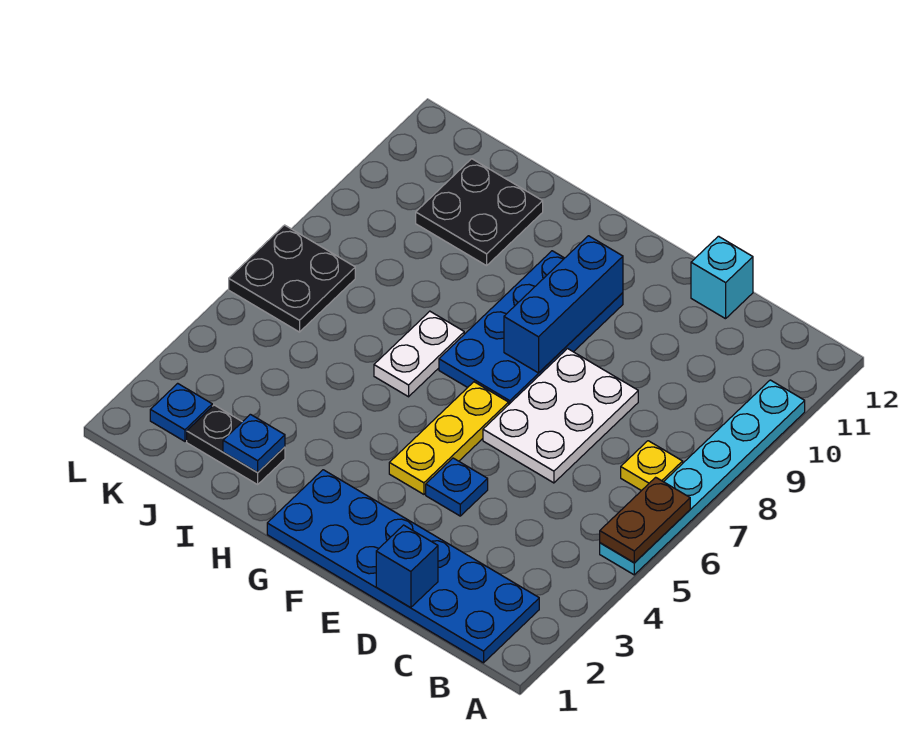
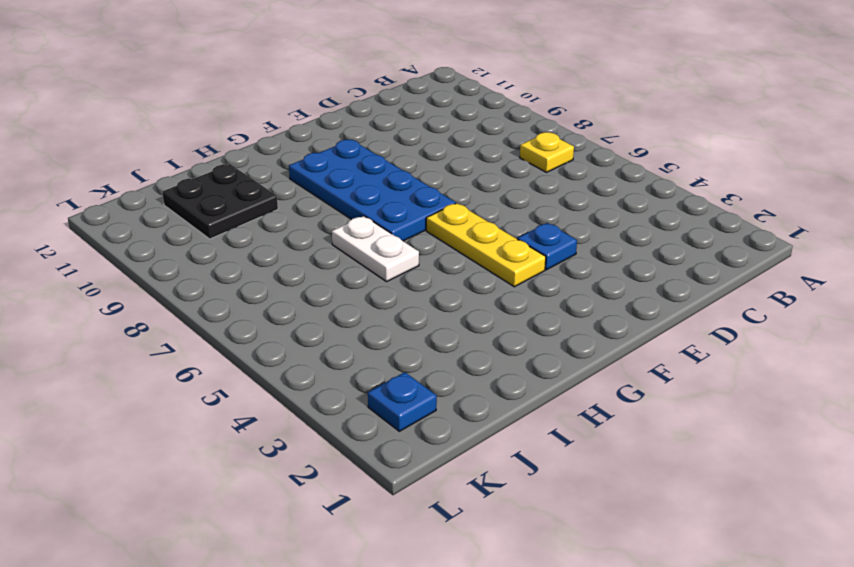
none -> cyan plate A5:A10 level 1
none -> blue plate B1:G2 level 1
none -> white plate D6:E8 level 1

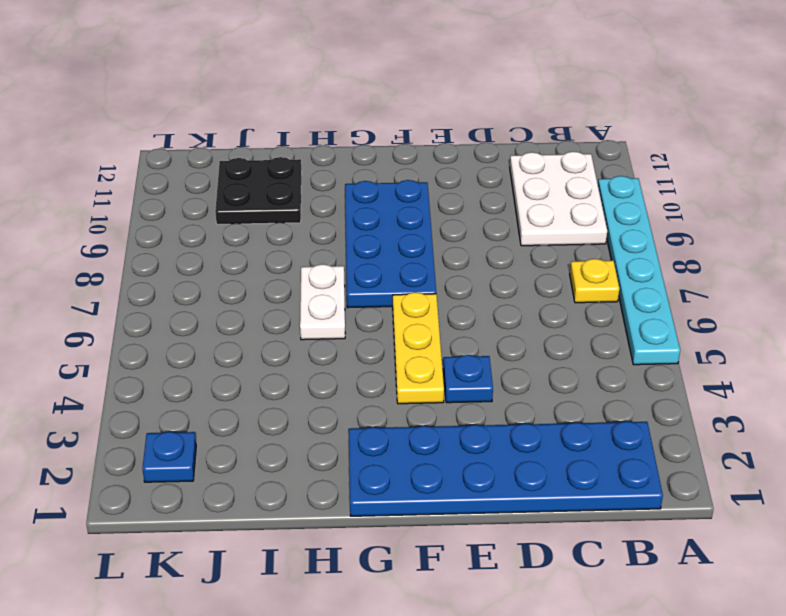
white plate B9:C11 level 1 -> white plate D6:E8 level 1
none -> cyan brick D12 level 1
none -> black plate I2:J2 level 1
none -> black plate K6:L7 level 1

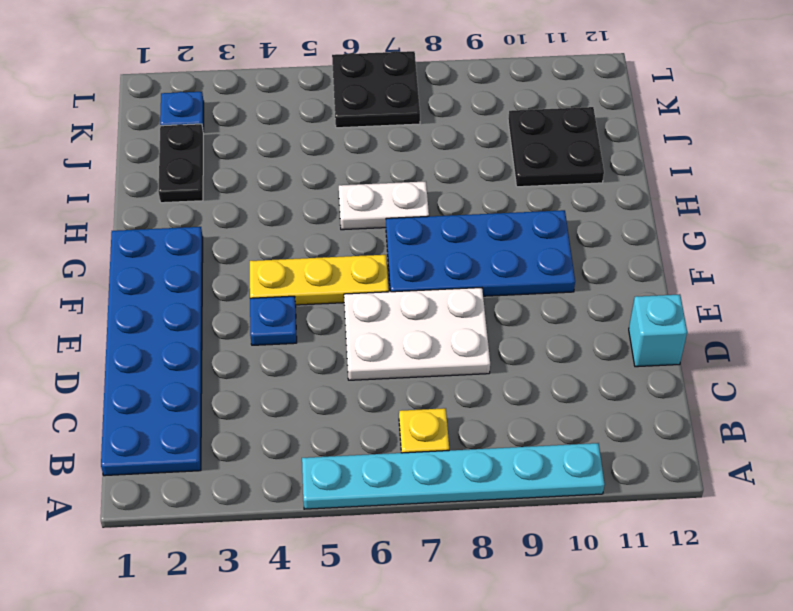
none -> brown plate A5:A6 level 2
none -> blue brick D1 level 2
none -> blue brick F8:F10 level 2

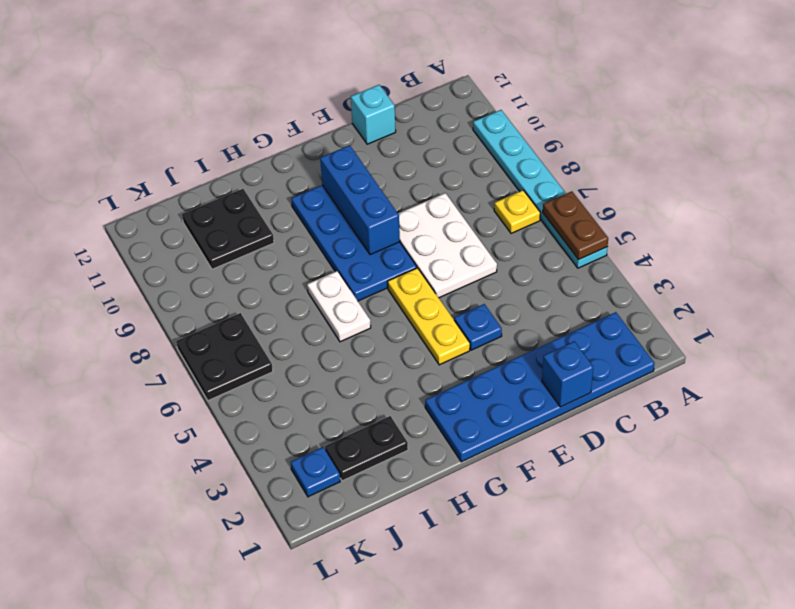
none -> blue plate I2 level 2

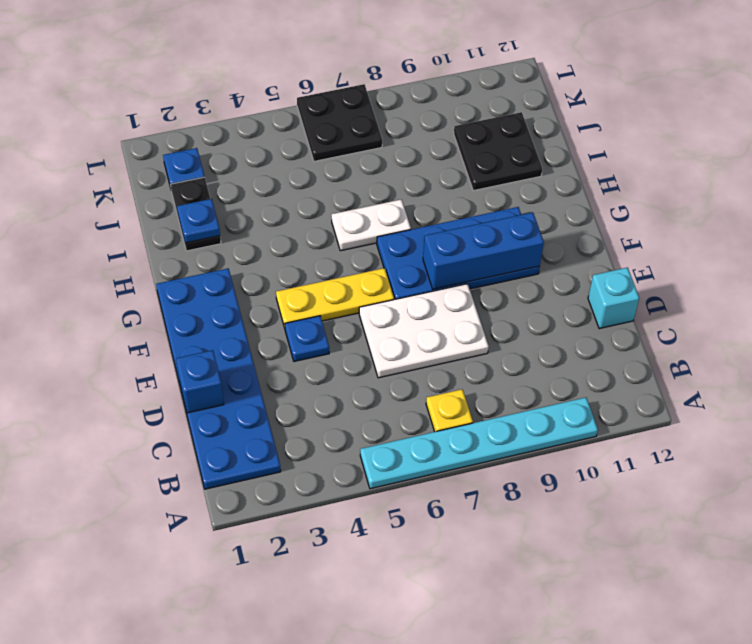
none -> brown plate A5:A6 level 2

